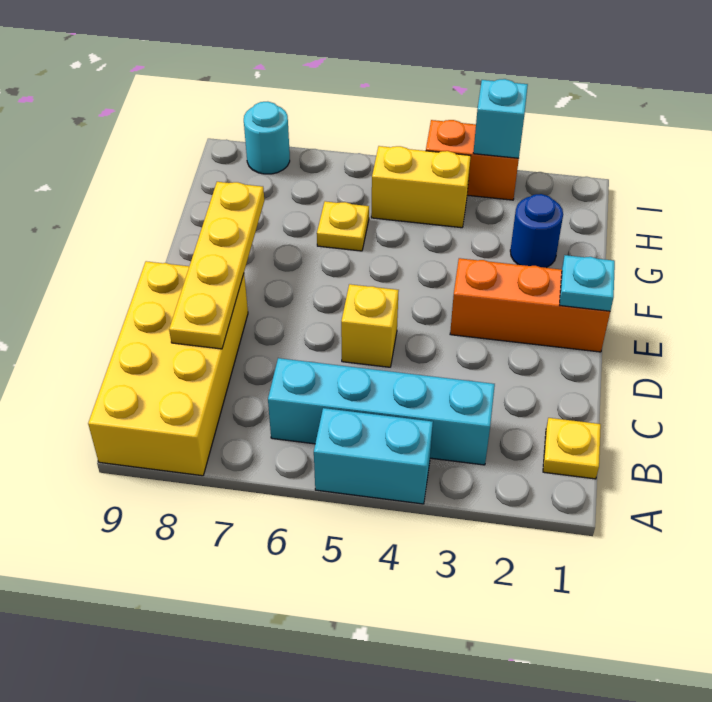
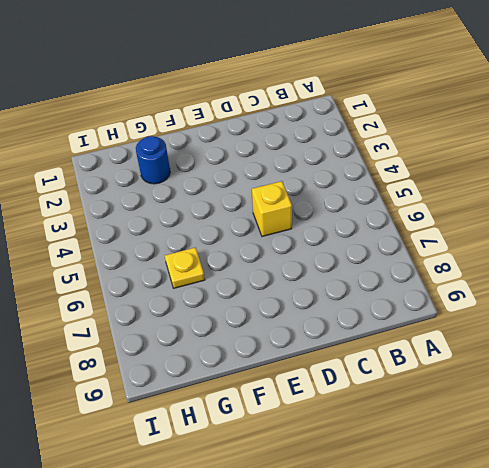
none -> cyan brick A4:A5 level 1
none -> yellow brick A8:D9 level 1
none -> yellow plate B1 level 1

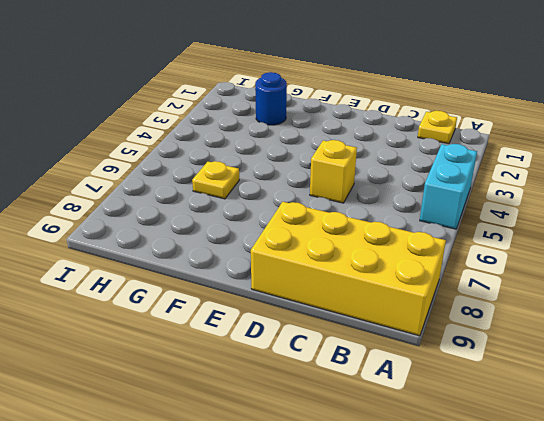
none -> cyan brick B3:B6 level 1
none -> orange brick E1:E3 level 1
none -> yellow brick H4:H5 level 1

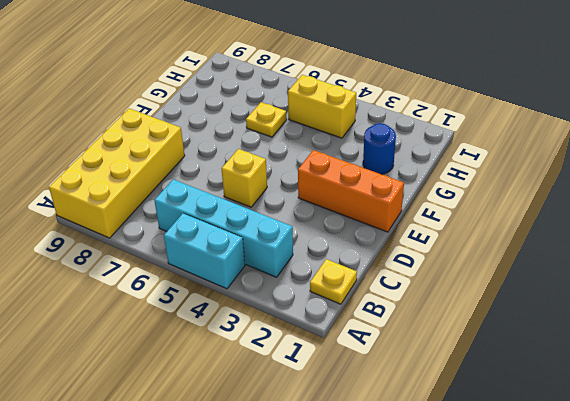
none -> orange brick I3:I4 level 1
none -> cyan round brick I8 level 1
none -> yellow plate C8:F8 level 2

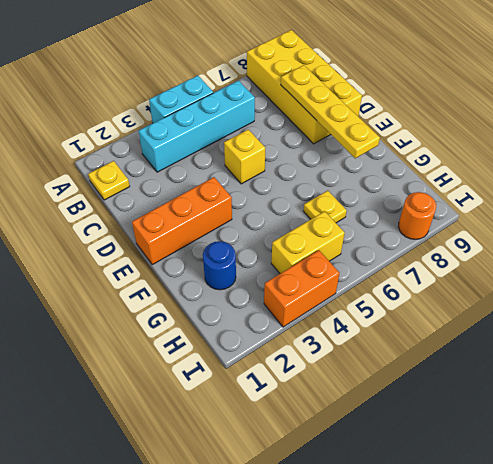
orange round brick I8 level 1 -> cyan round brick I8 level 1
none -> cyan plate E1 level 2
none -> cyan brick I3 level 2

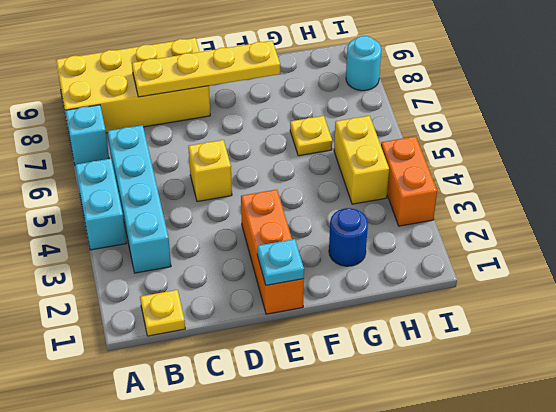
cyan brick A7 level 1 -> cyan brick I3 level 2

